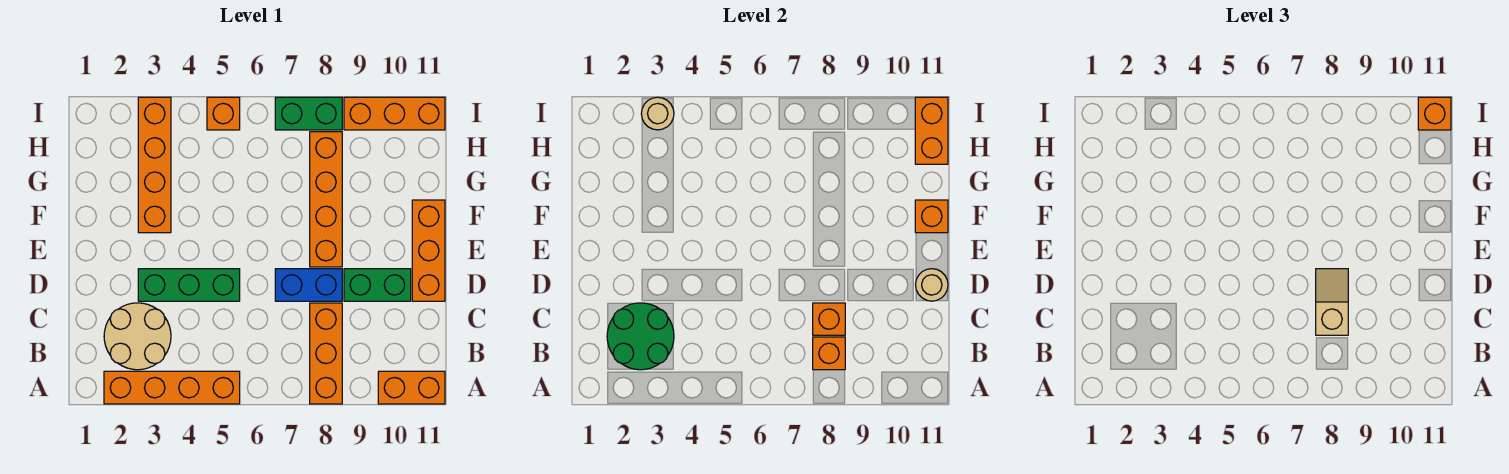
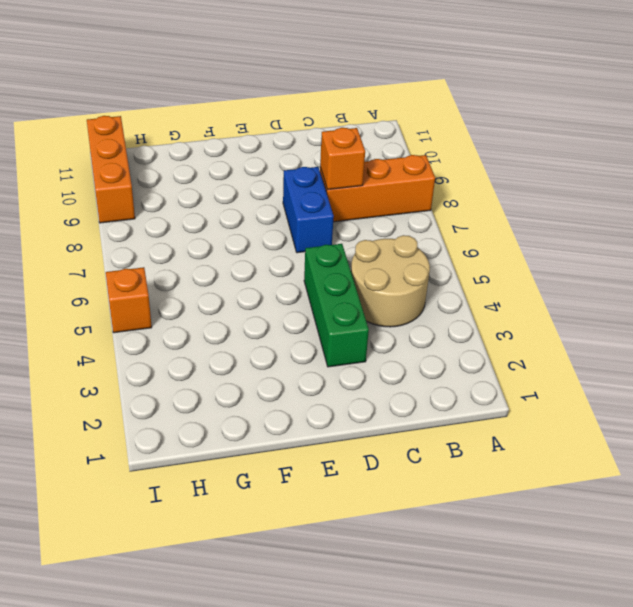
tan round brick B4:C5 level 1 -> tan round brick B2:C3 level 1
none -> orange brick A2:A5 level 1
none -> orange brick A10:A11 level 1
none -> green brick D9:D10 level 1

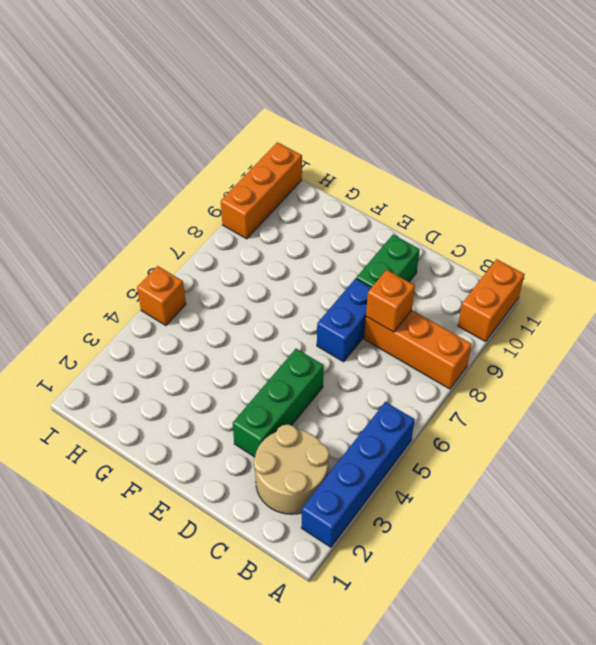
blue brick A2:A5 level 1 -> orange brick A2:A5 level 1
none -> orange brick D11:F11 level 1
none -> orange brick E8:H8 level 1
none -> orange brick F3:I3 level 1

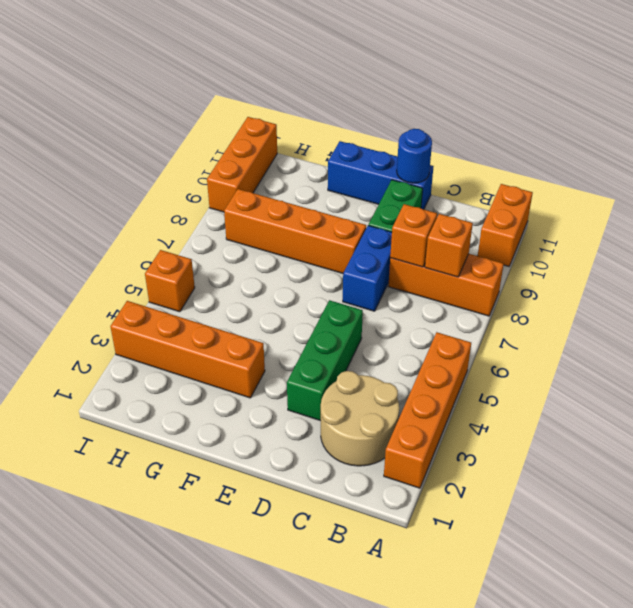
blue brick D11:F11 level 1 -> orange brick D11:F11 level 1
blue round brick D11 level 2 -> tan round brick D11 level 2
none -> green brick I7:I8 level 1
none -> green round brick B2:C3 level 2
none -> orange brick F11 level 2

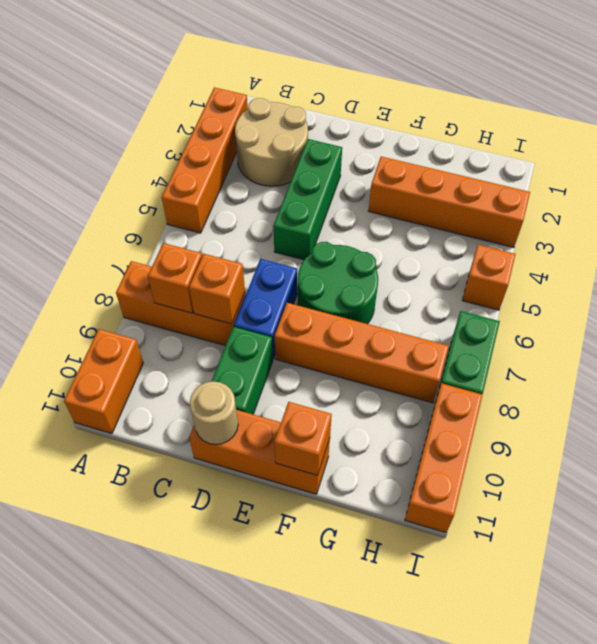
green round brick E6:F7 level 1 -> green round brick B2:C3 level 2
none -> orange brick H11:I11 level 2
none -> tan round brick I3 level 2
none -> tan slope C8:D8 level 3 top C

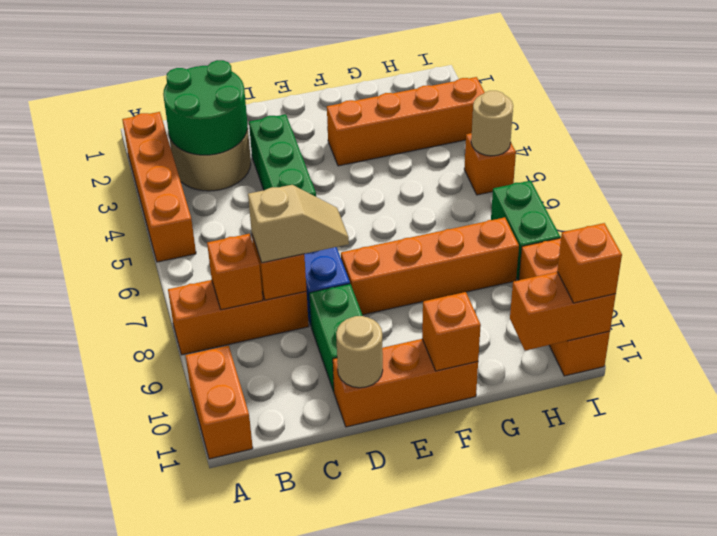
tan round brick I5 level 2 -> tan round brick I3 level 2

